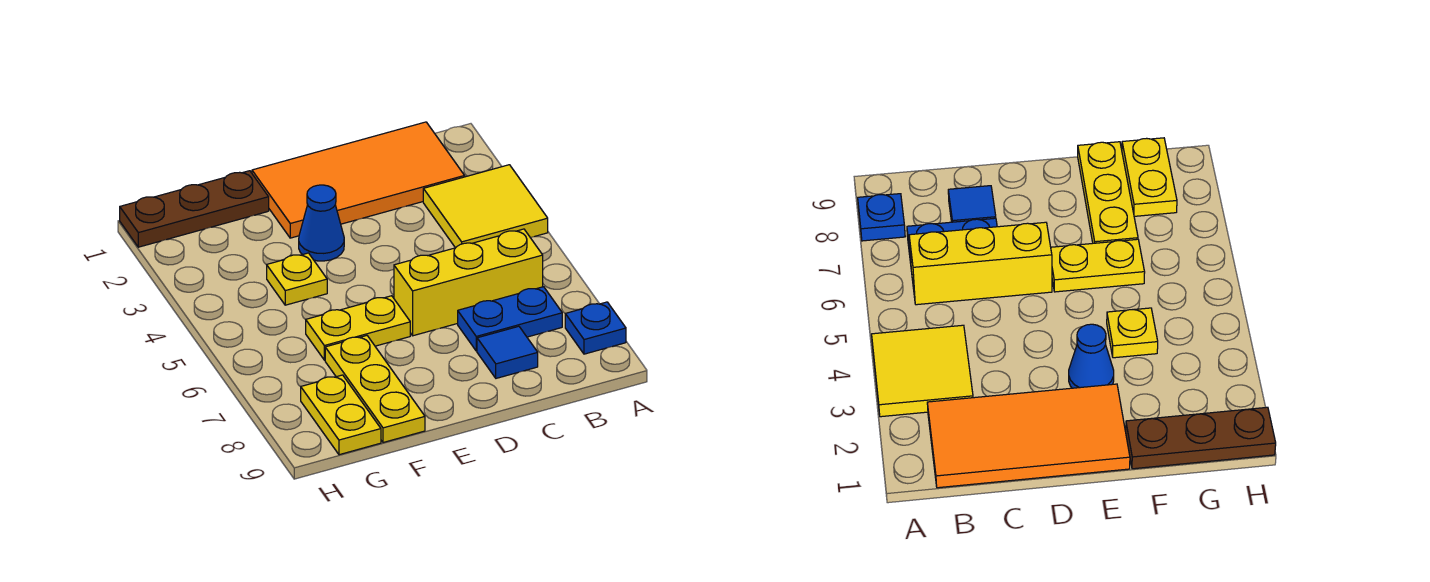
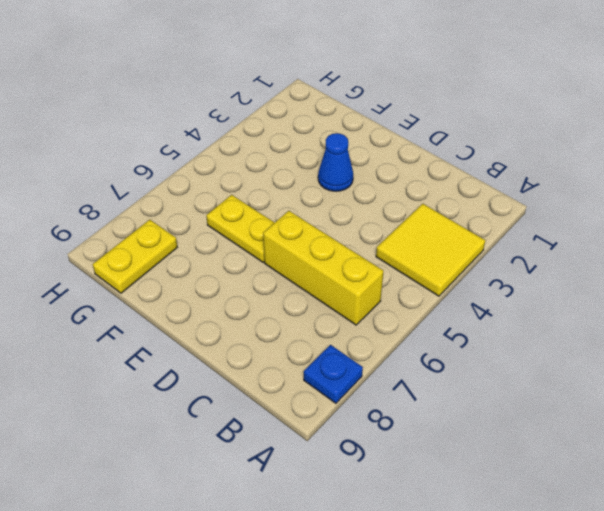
none -> orange tile B1:E2 level 1
none -> blue plate B7:C7 level 1
none -> blue tile C8 level 1

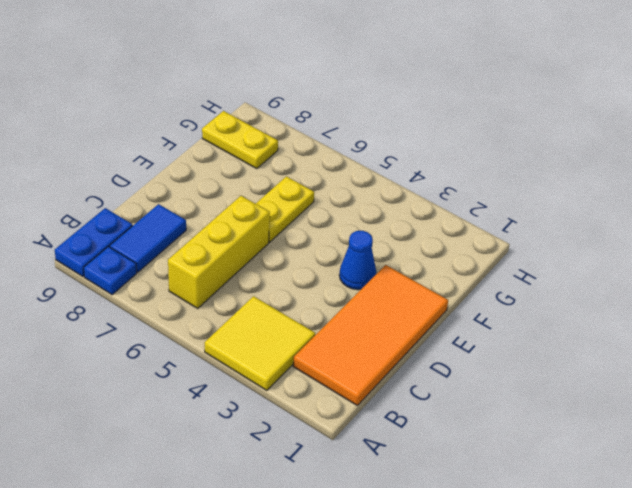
blue plate A9:B9 level 1 -> blue plate B7:C7 level 1
blue tile B8:C8 level 1 -> blue tile C8 level 1
none -> brown plate F1:H1 level 1
none -> yellow plate F4 level 1
none -> yellow plate F7:F9 level 1

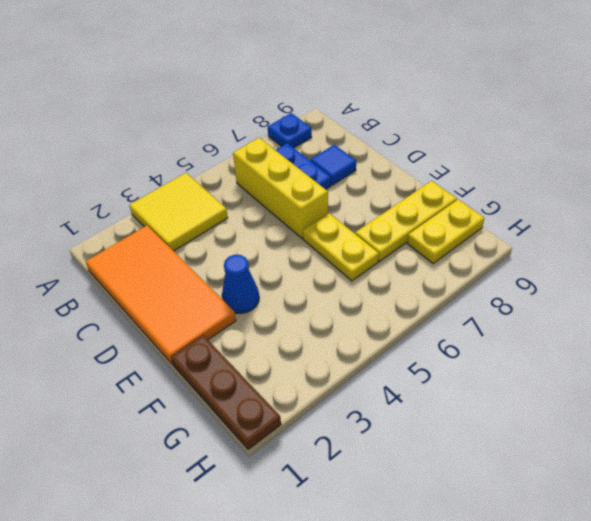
none -> yellow plate F4 level 1

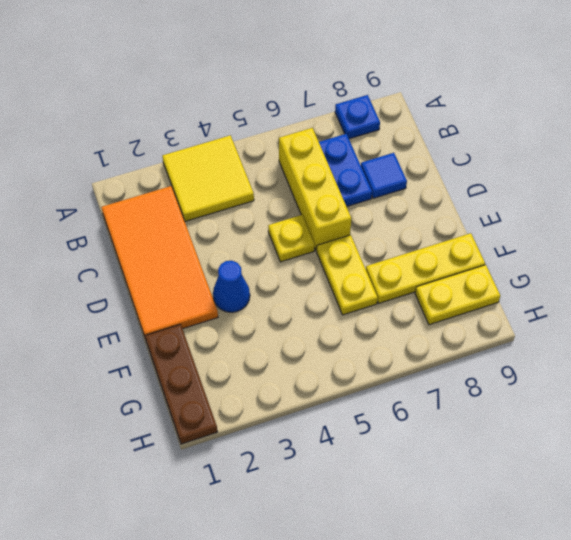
yellow plate D5 level 1 -> yellow plate F4 level 1

